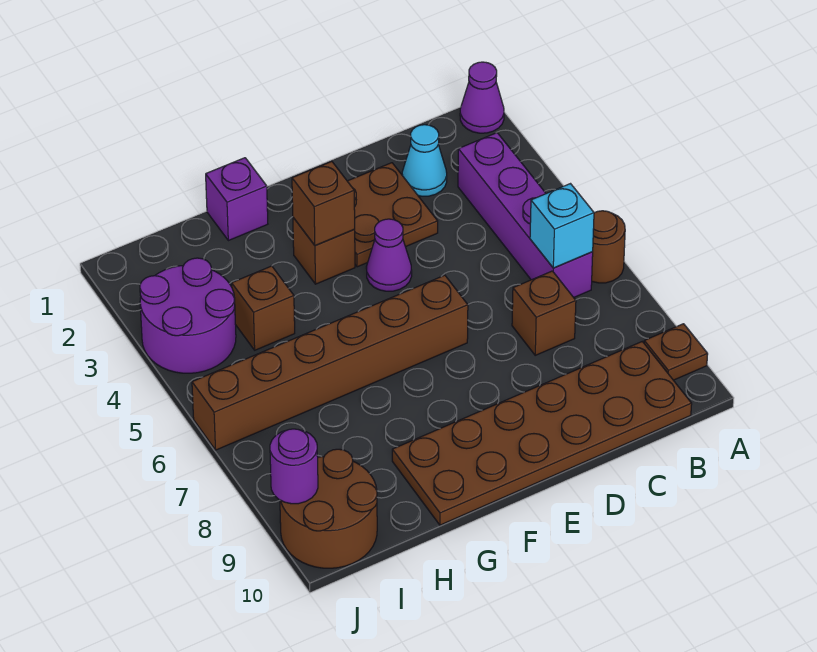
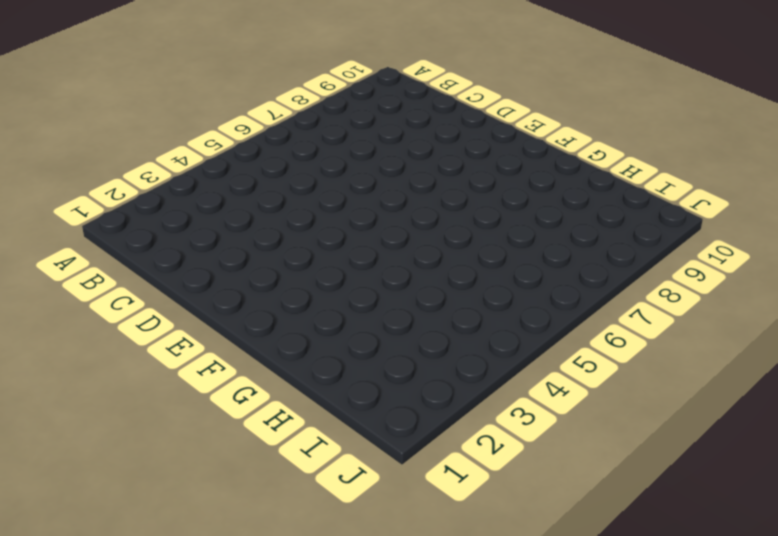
none -> purple cone A1 level 1
none -> brown round brick A6 level 1
none -> brown plate A9 level 1

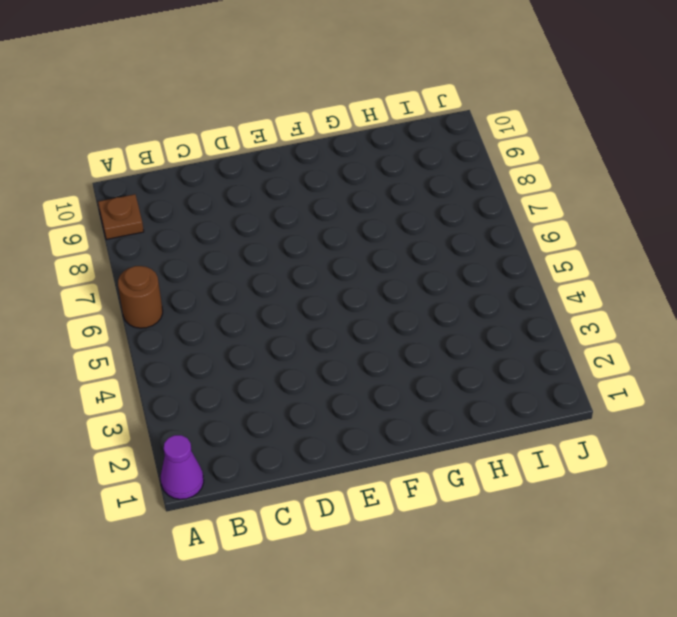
none -> purple brick B3:B6 level 1
none -> brown plate B9:G10 level 1
none -> cyan cone C2 level 1

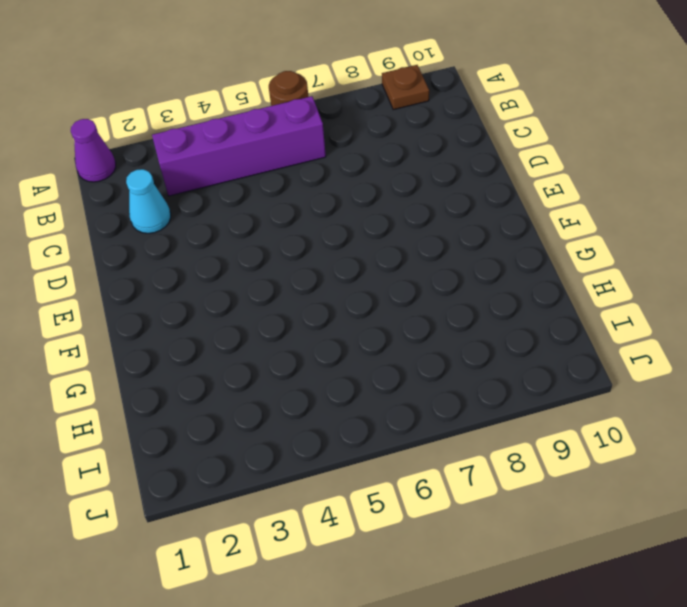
none -> brown plate B9:G10 level 1
none -> brown brick C7 level 1
none -> brown plate D2:E3 level 1

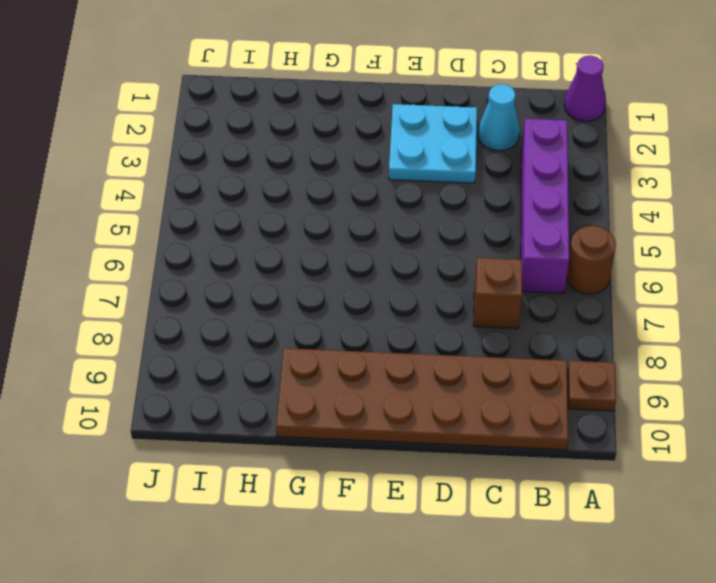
cyan plate D2:E3 level 1 -> brown plate D2:E3 level 1
none -> purple cone E4 level 1
none -> brown brick E6:J6 level 1
none -> brown brick F3 level 1

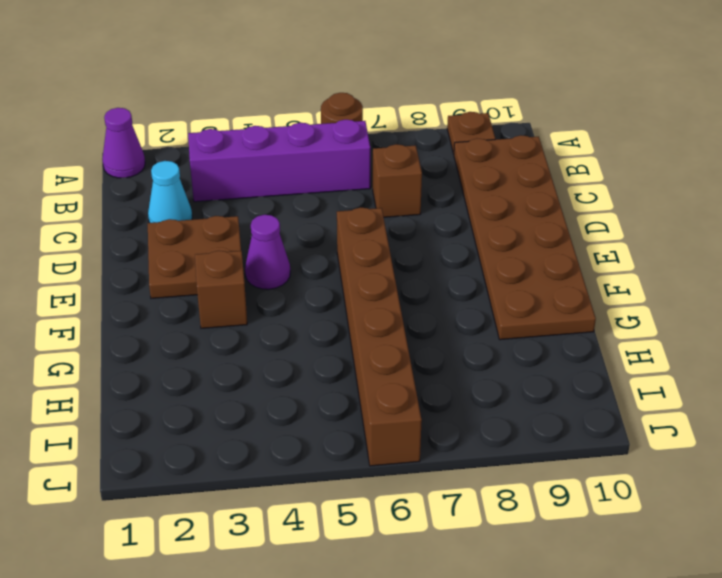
none -> purple brick G1 level 1
none -> brown brick H4 level 1
none -> purple round brick I3:J4 level 1

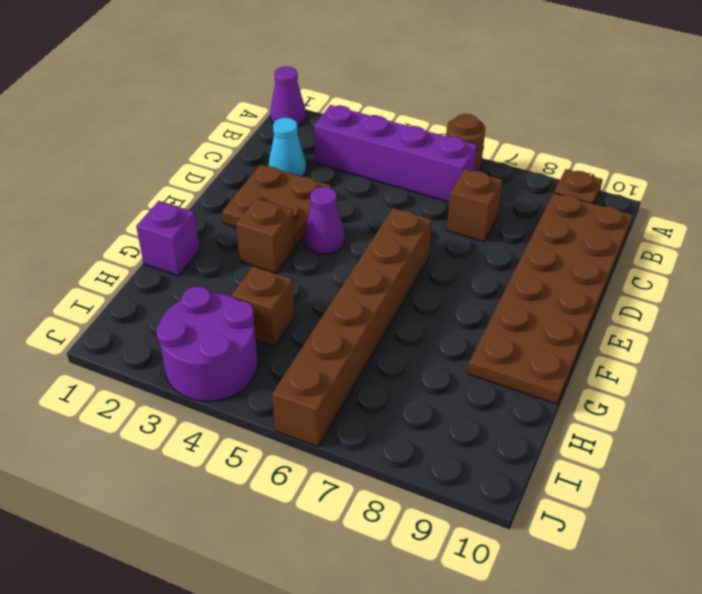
none -> brown round brick I9:J10 level 1
none -> cyan brick B6 level 2
none -> brown brick F3 level 2

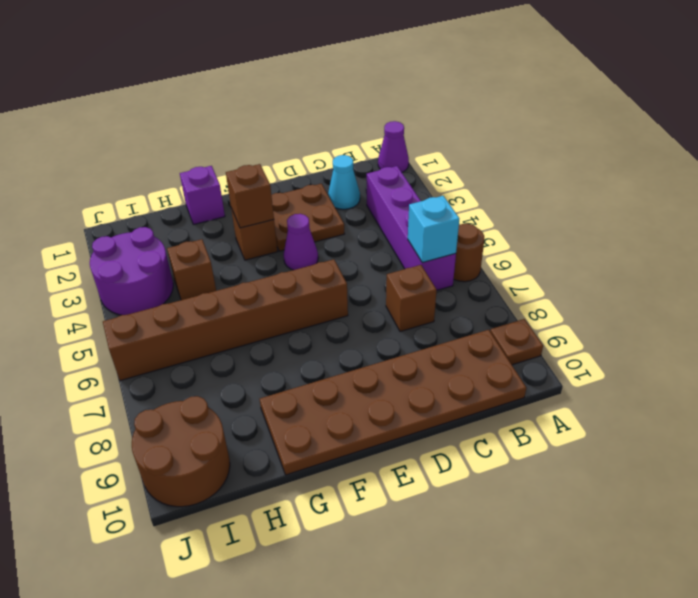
none -> purple round brick J9 level 2

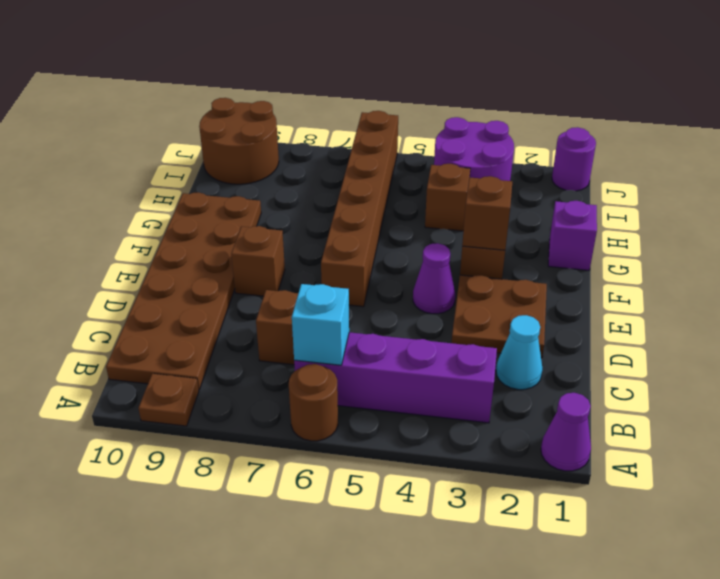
brown brick E8 level 1 -> none
purple round brick J1 level 1 -> purple round brick J9 level 2

